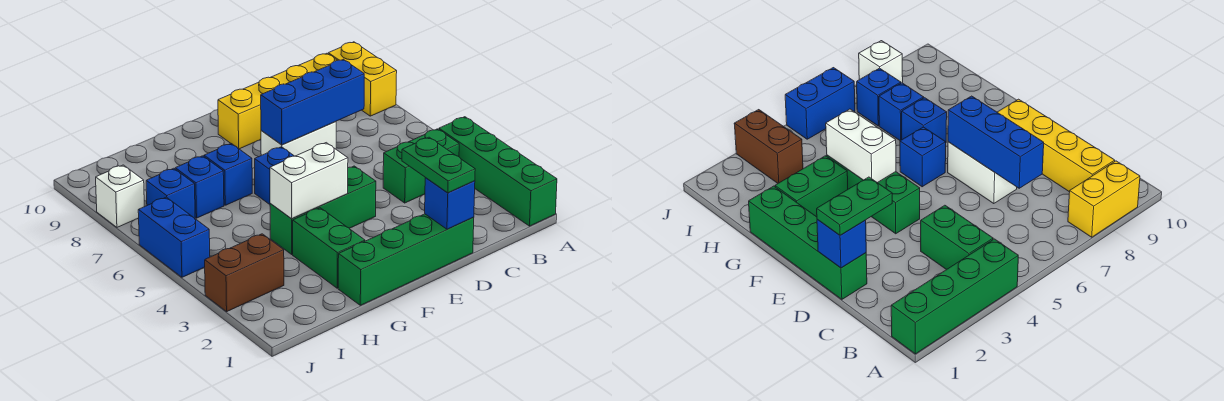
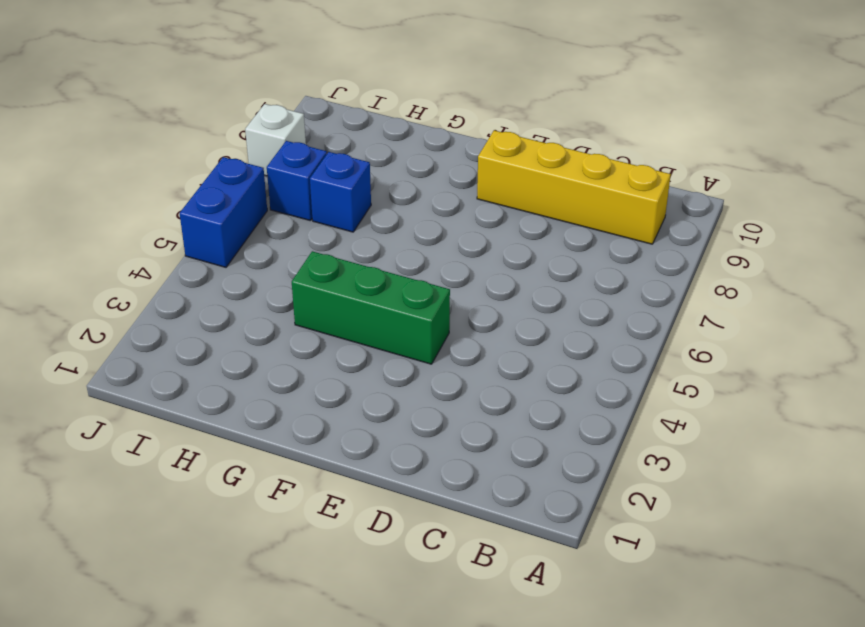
none -> green brick A1:A4 level 1
none -> yellow brick A8:A9 level 1
none -> green brick B4:C4 level 1

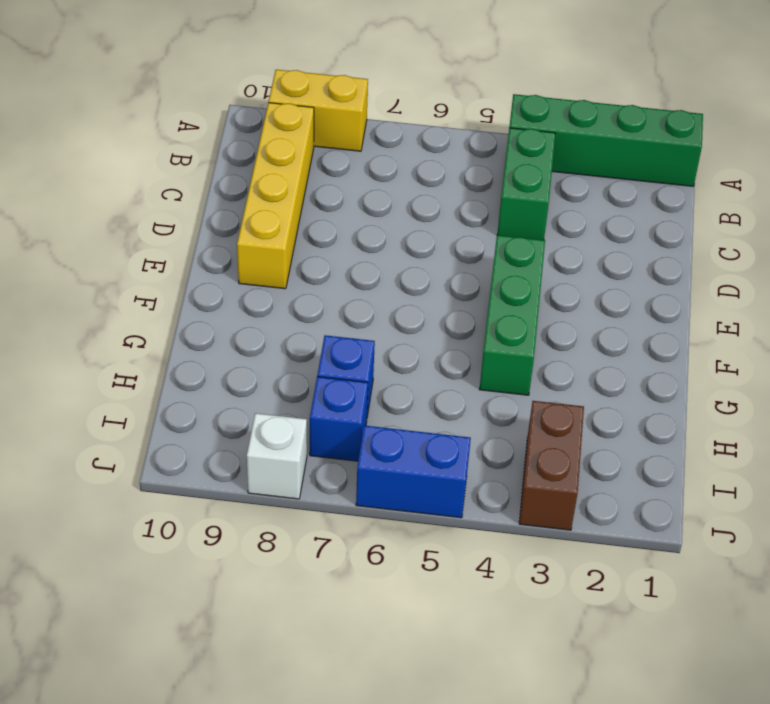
none -> green brick D1:G1 level 1
none -> white brick D7:E7 level 1
none -> blue brick F6 level 1

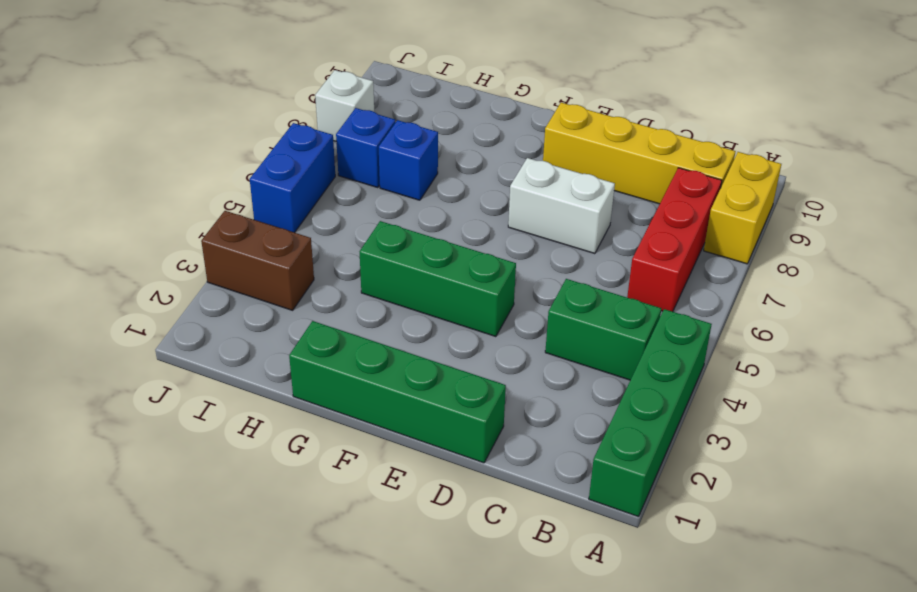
red brick B6:B8 level 1 -> none
none -> blue brick F6 level 1
none -> green brick G2:G3 level 1
none -> blue brick G7 level 1

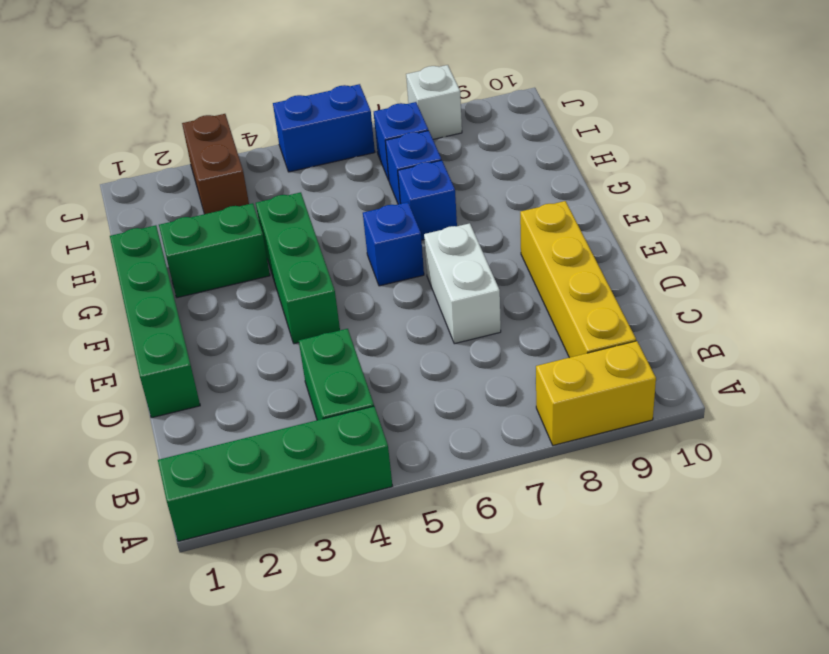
none -> blue brick C7:E7 level 2
none -> blue brick D1 level 2
none -> white brick F4:G4 level 2

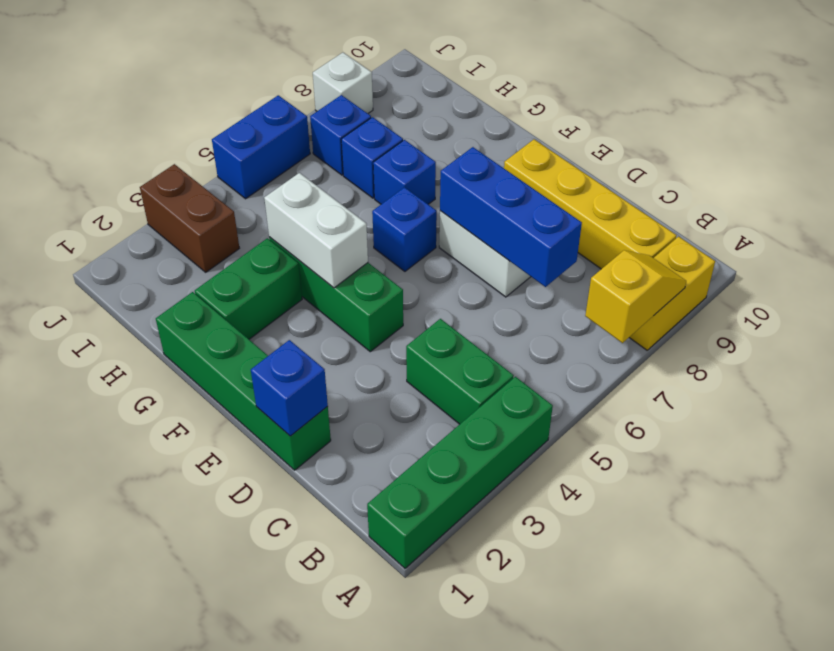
yellow slope A7:A8 level 2 top 7 -> none
none -> green plate D1:D2 level 3

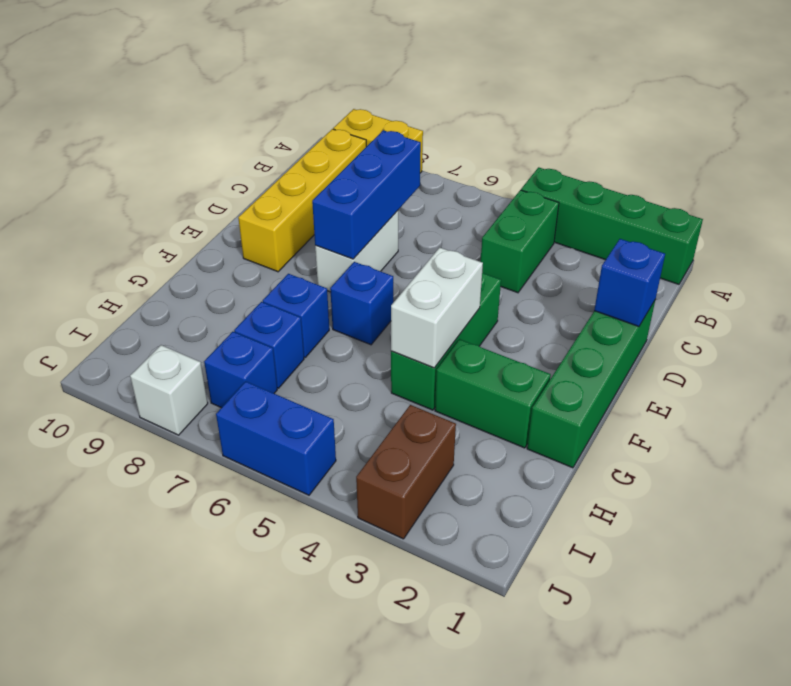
none -> green plate D1:D2 level 3

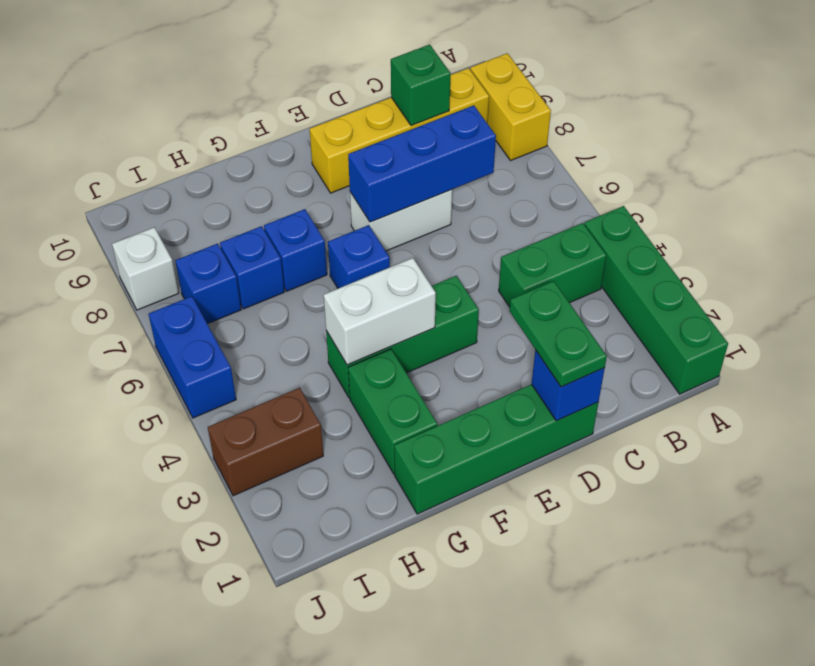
green brick C9 level 2 -> none

